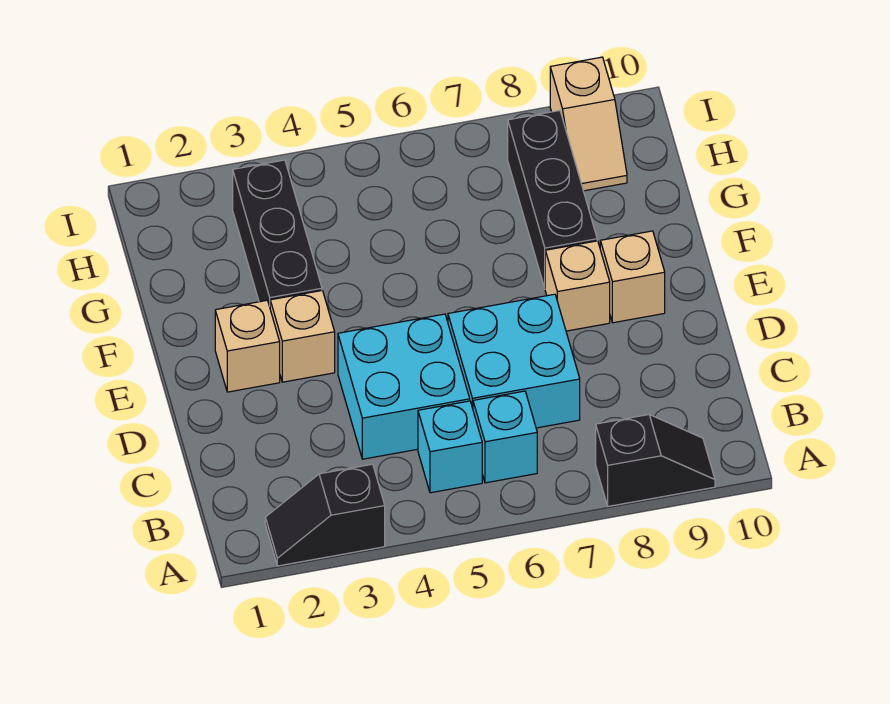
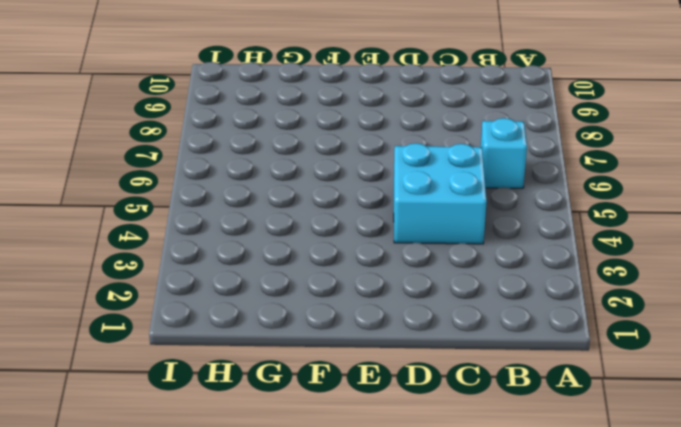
none -> black slope A2:A3 level 1 top 3
none -> black slope A8:A9 level 1 top 8
none -> cyan brick B5 level 1

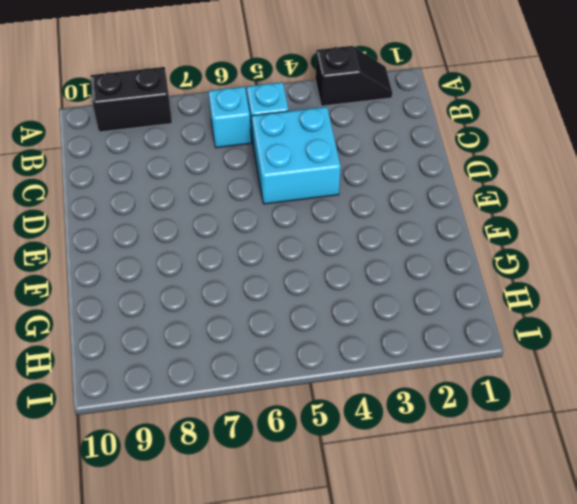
black brick A8:A9 level 1 -> black slope A8:A9 level 1 top 8
none -> cyan brick C6:D7 level 1
none -> tan brick E2 level 1
none -> tan brick E3 level 1

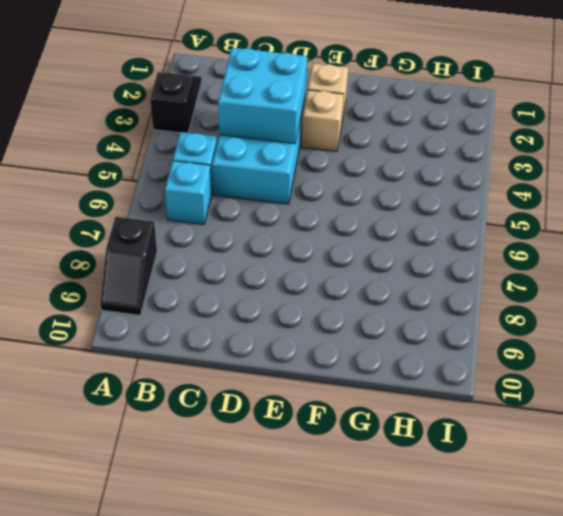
cyan brick C3:D4 level 2 -> cyan brick C6:D7 level 1
none -> tan brick E8 level 1
none -> tan brick E9 level 1
none -> black brick F3:H3 level 1

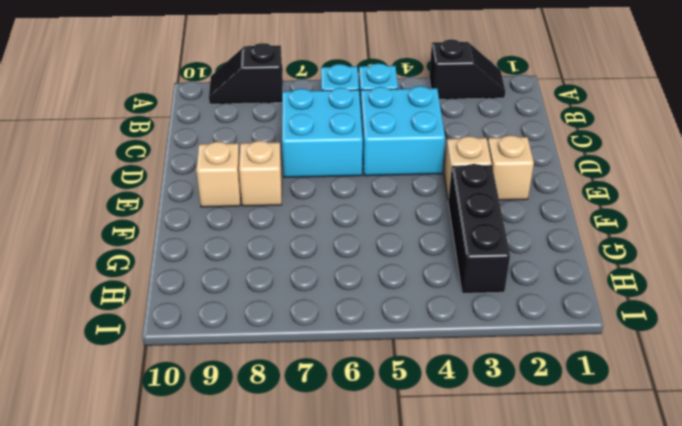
none -> black brick F8:H8 level 1
none -> tan slope H9:I9 level 1 top I

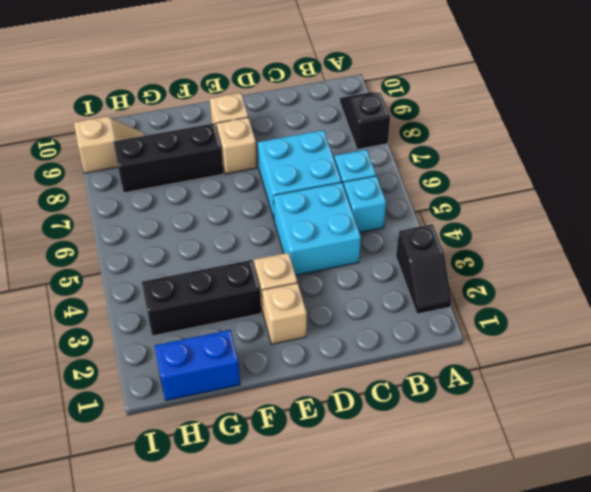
blue brick G1:H1 level 1 -> none

